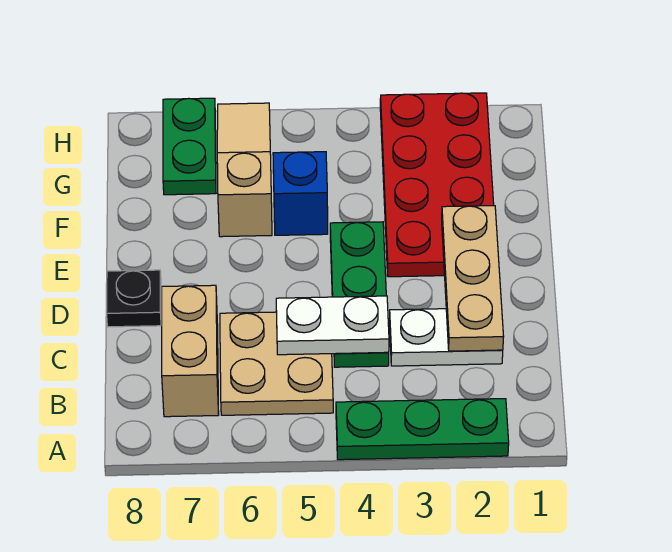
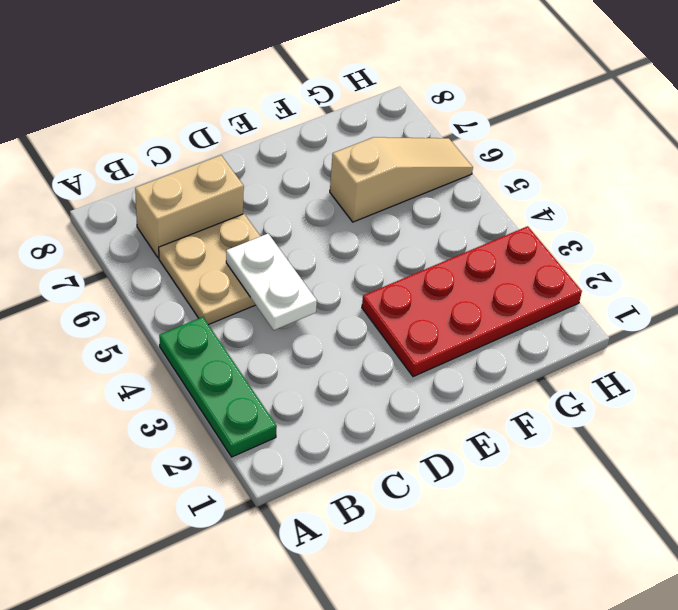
none -> white plate C2:C3 level 1
none -> green plate C4:E4 level 1
none -> black plate D8 level 1

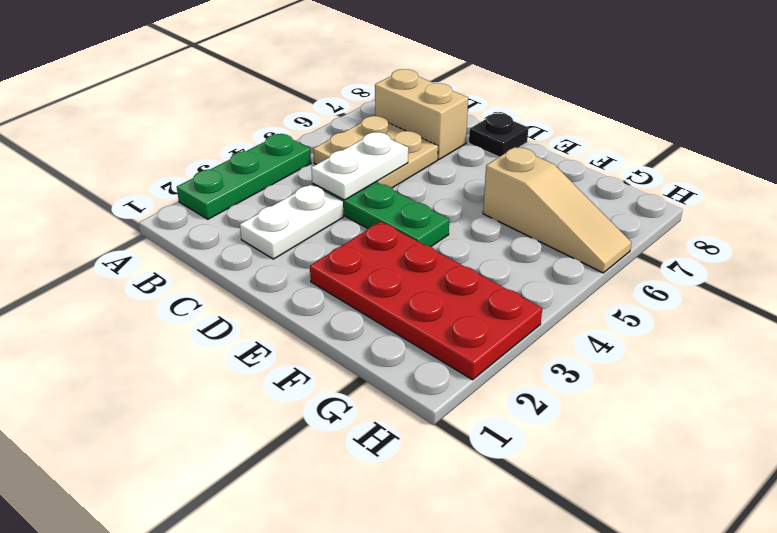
none -> blue brick F5 level 1
none -> green plate G7:H7 level 1
none -> tan plate C2:E2 level 2

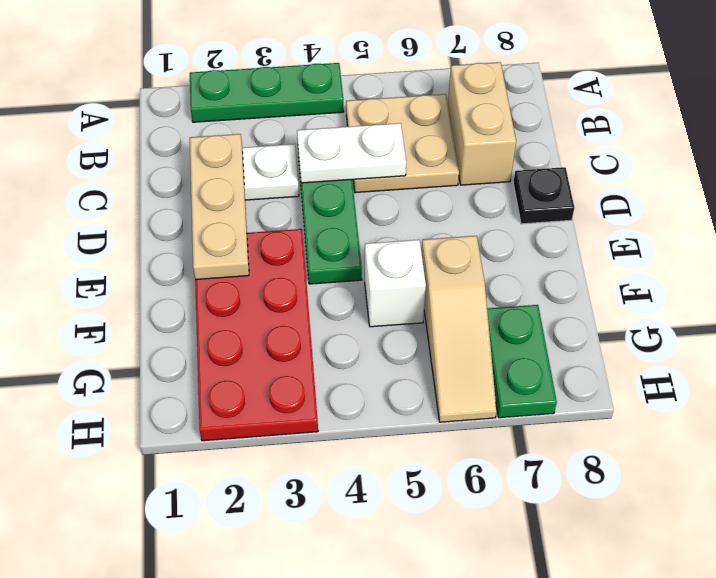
white brick F5 level 1 -> blue brick F5 level 1

